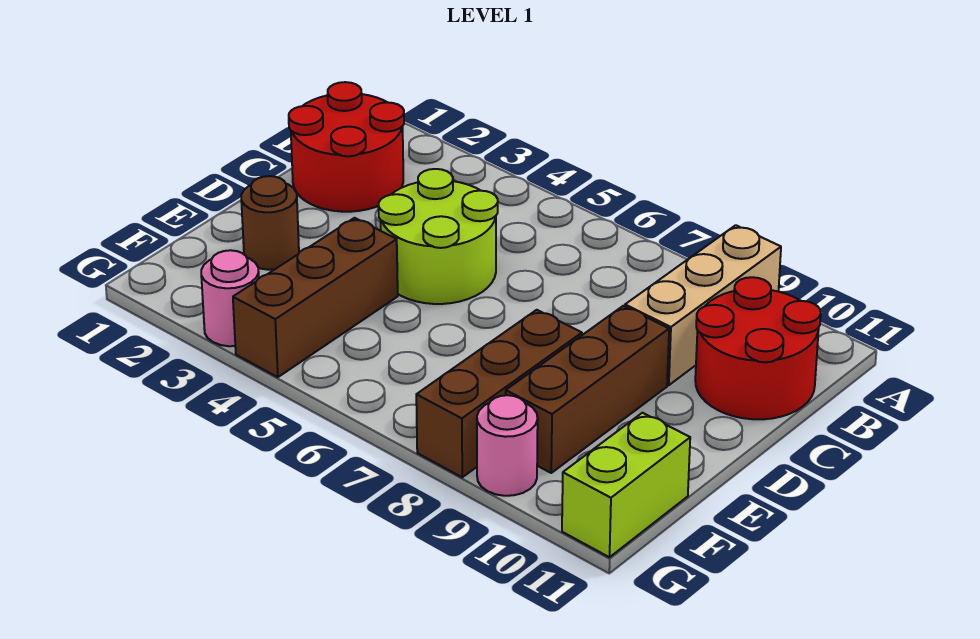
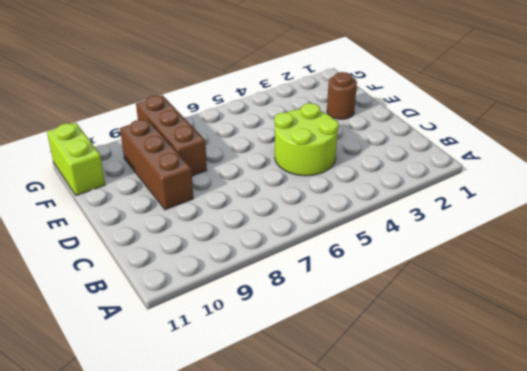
none -> tan brick A9:C9 level 1
none -> red round brick B1:C2 level 1

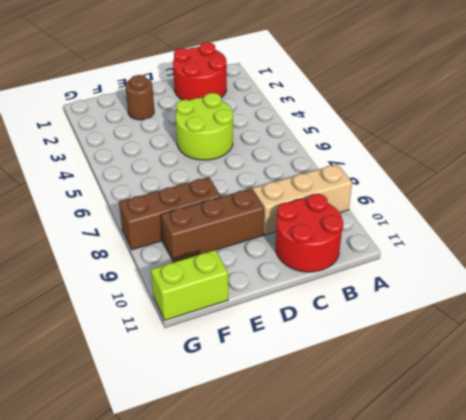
none -> brown brick E4:G4 level 1
none -> pink round brick G3 level 1

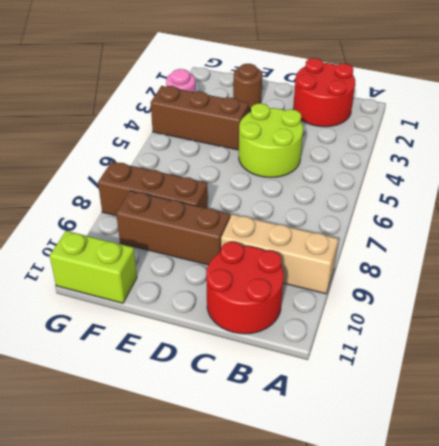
none -> pink round brick G9 level 1

